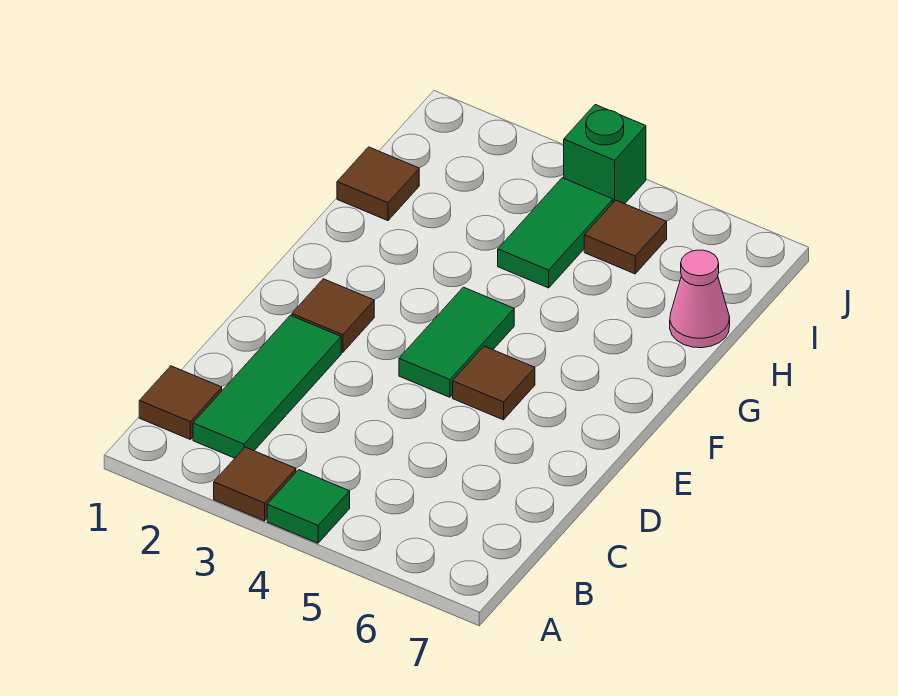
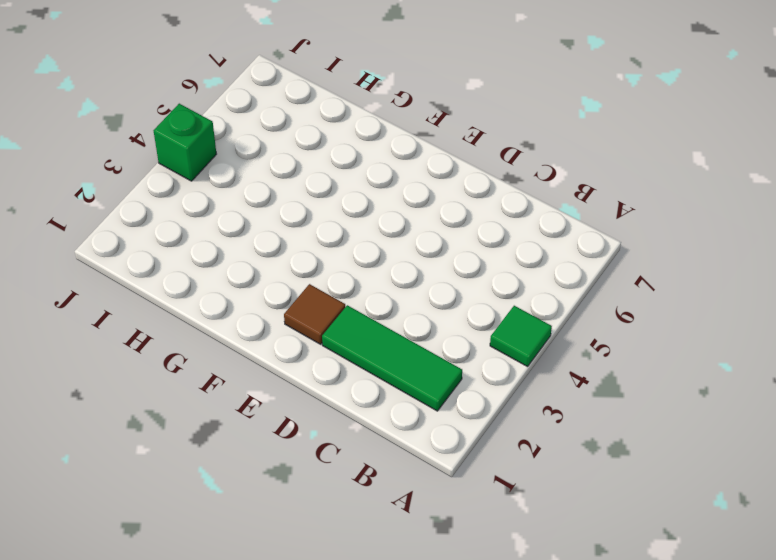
none -> brown tile A3 level 1
none -> brown tile B1 level 1
none -> green tile E4:F4 level 1

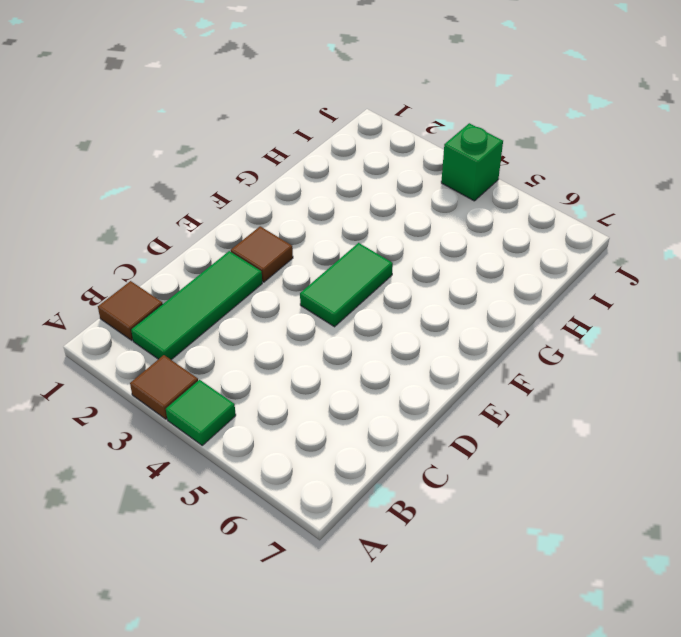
none -> brown tile E5 level 1
none -> brown tile H1 level 1
none -> green tile H4:I4 level 1

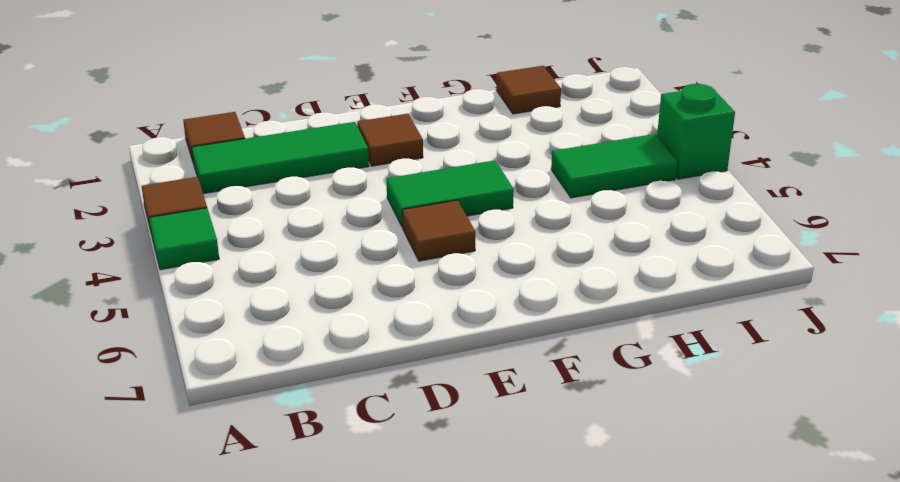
none -> pink cone H7 level 1
none -> brown tile I5 level 1

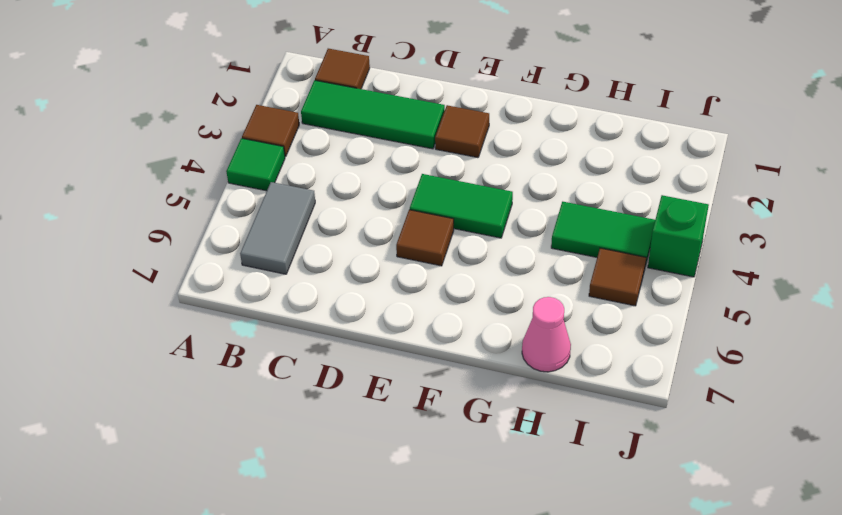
grey tile B5:B6 level 1 -> none
none -> brown tile H1 level 1

